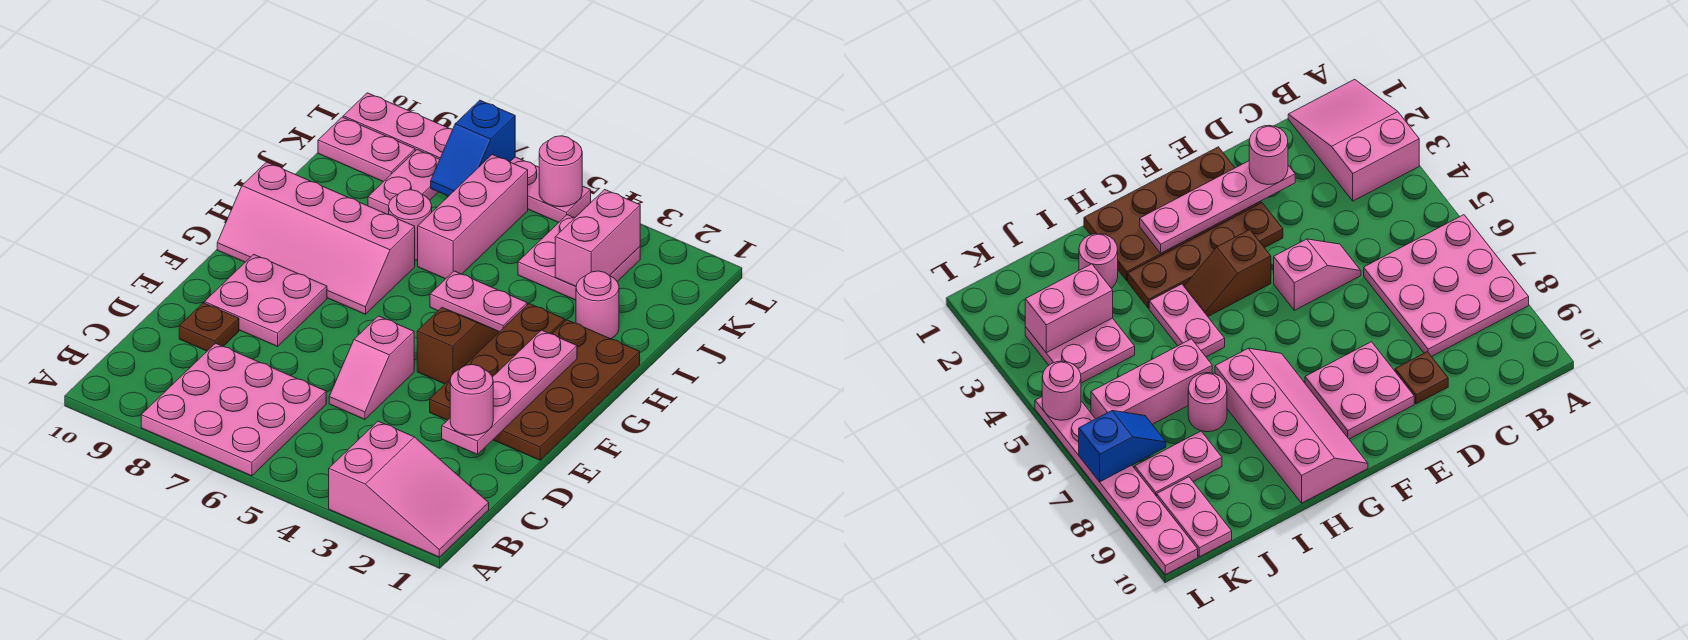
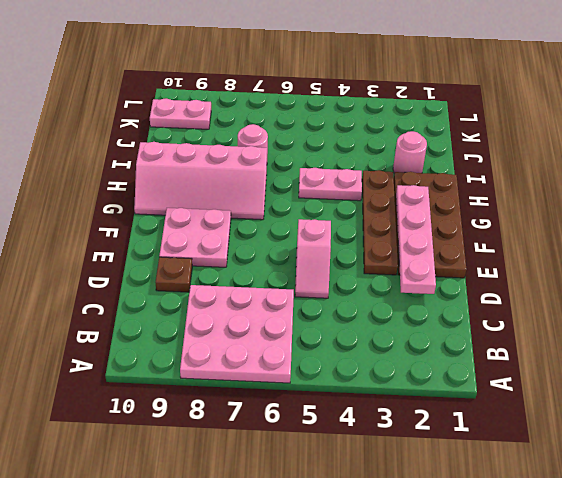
none -> pink slope A1:B3 level 1 top 3
none -> brown slope F4:G4 level 1 top F
none -> pink brick I6:K6 level 1

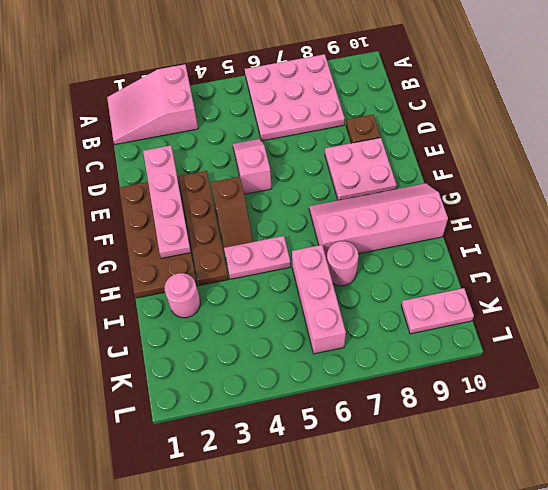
none -> pink plate J3:K4 level 1
none -> pink plate J8:K8 level 1
none -> pink plate L5:L10 level 1

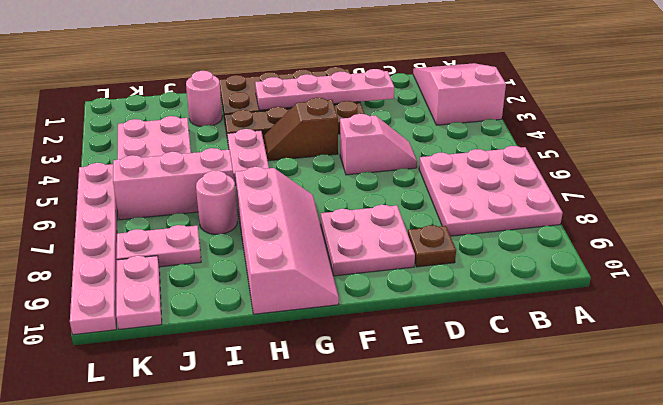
none -> pink brick J3:K3 level 2
none -> blue slope K7:L7 level 2 top L
none -> pink round brick L5 level 2

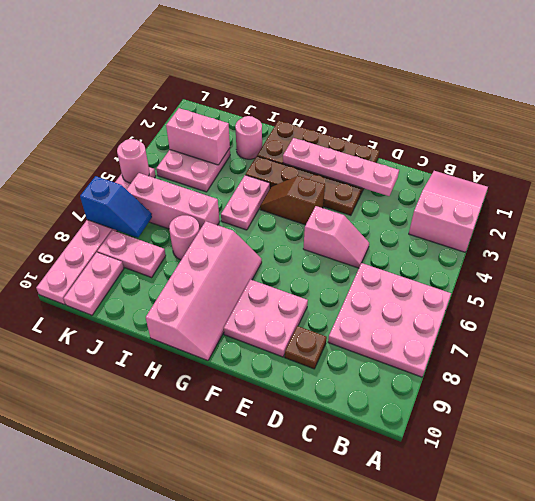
none -> pink round brick D2 level 3

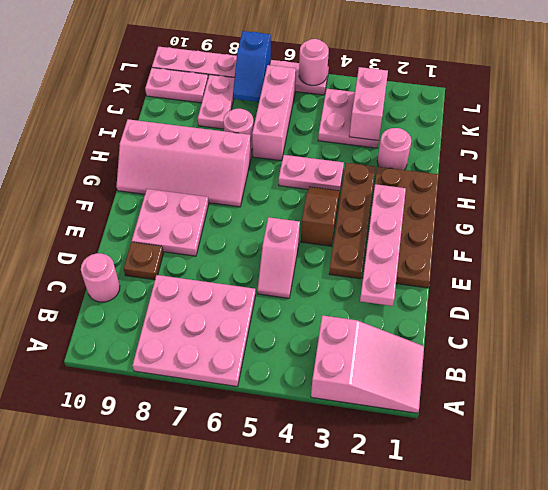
pink round brick C10 level 1 -> pink round brick D2 level 3

